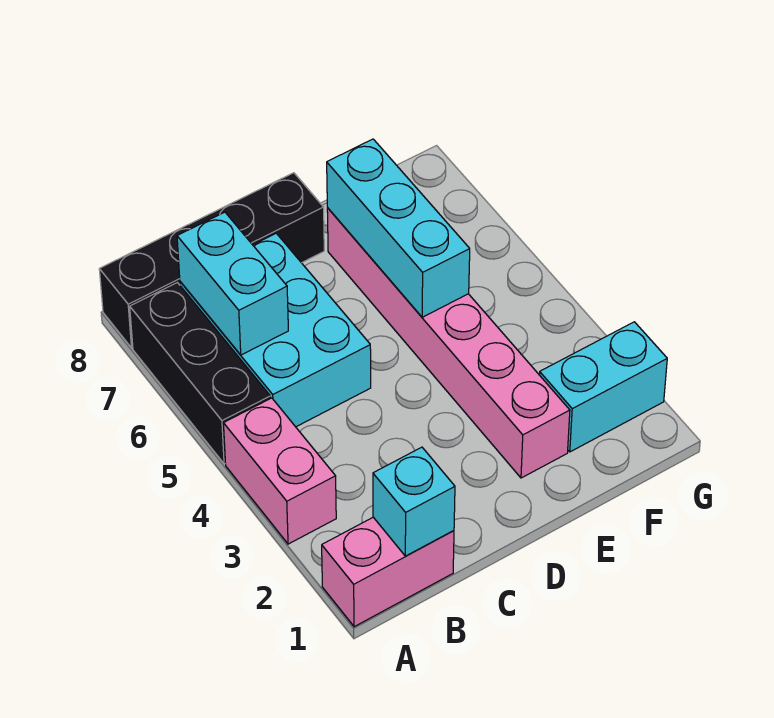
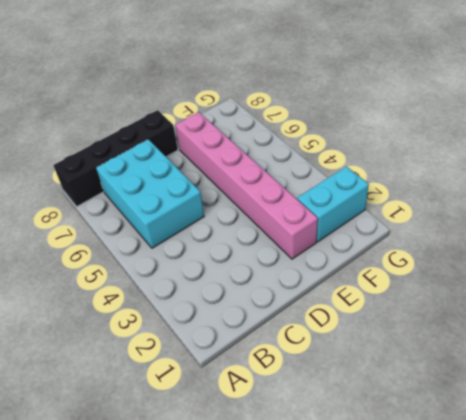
none -> pink brick A1:B1 level 1
none -> pink brick A3:A4 level 1

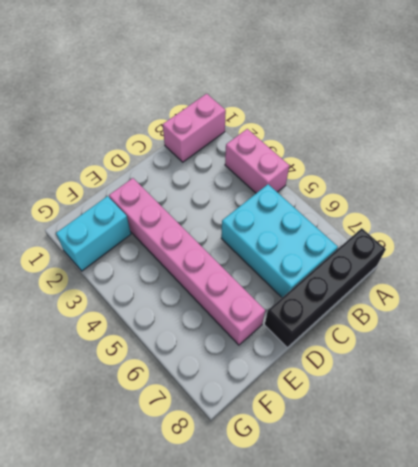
none -> black brick A5:A7 level 1
none -> cyan brick B1 level 2

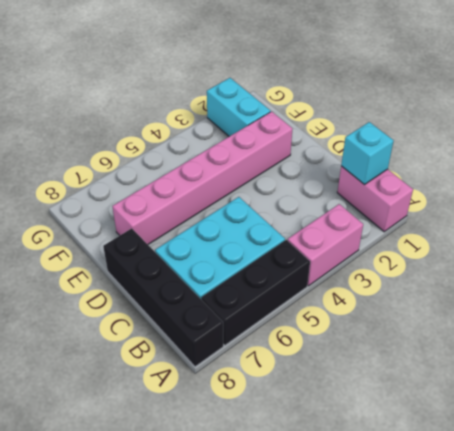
none -> cyan brick B6:B7 level 2
none -> cyan brick E5:E7 level 2

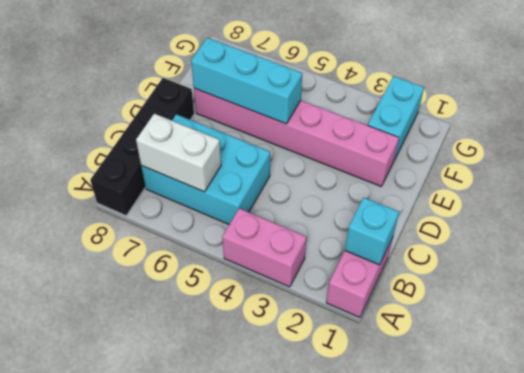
white brick B6:B7 level 2 -> cyan brick B6:B7 level 2
none -> black brick A5:A7 level 1

